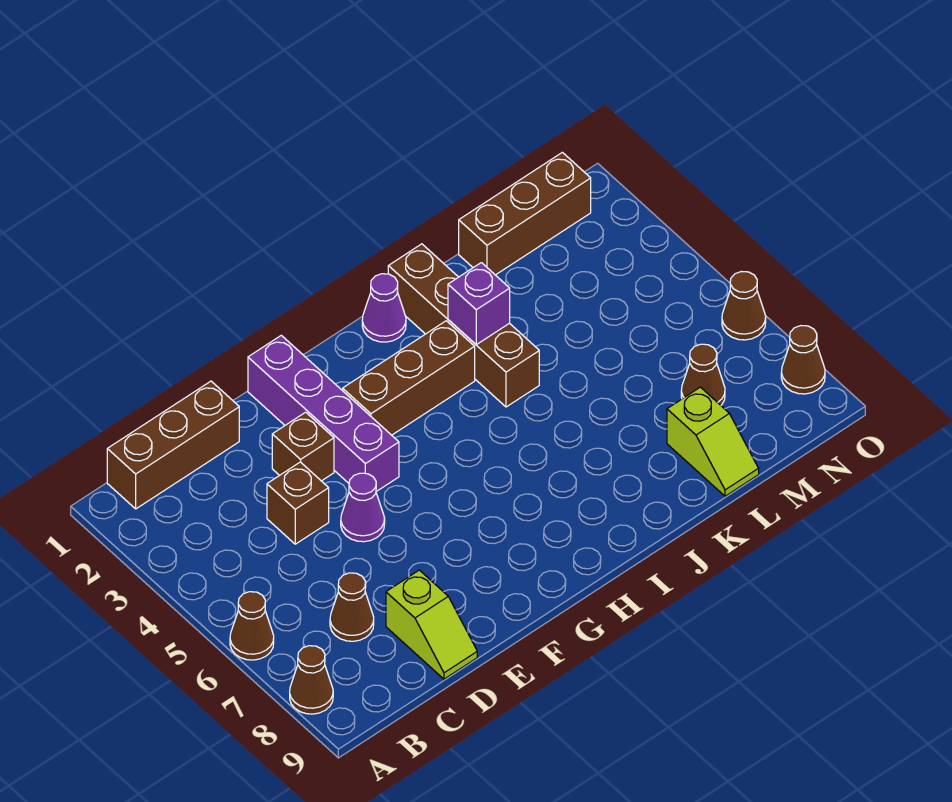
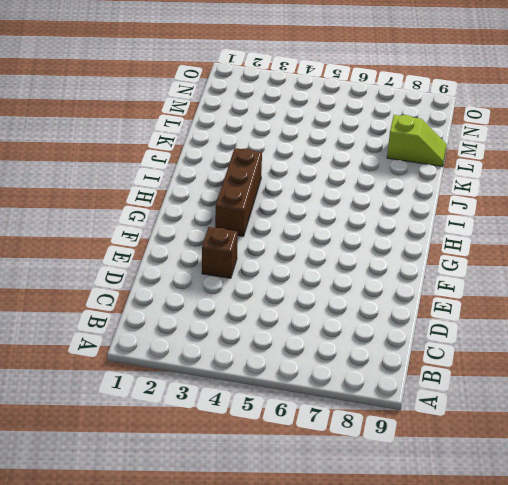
none -> brown cone A6 level 1
none -> brown cone A8 level 1
none -> brown brick B1:D1 level 1

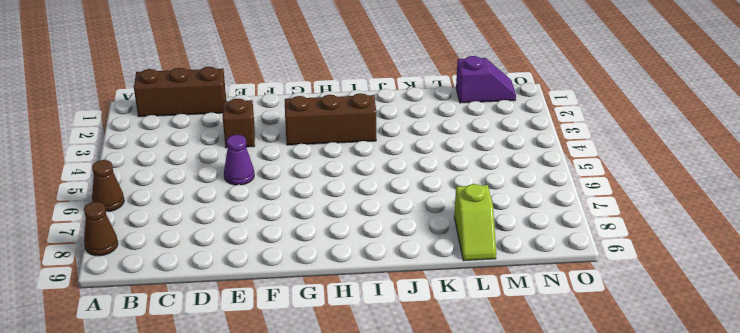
purple slope M1:N1 level 1 top M -> brown brick L1:N1 level 1
none -> brown cone C7 level 1
none -> brown brick D4 level 1
none -> lime slope D8:D9 level 1 top 8

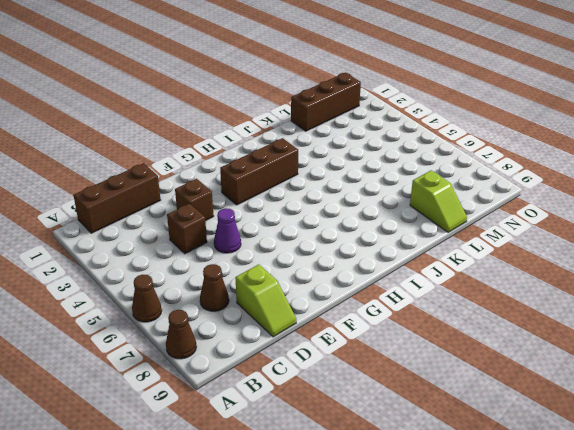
none -> purple brick F1:F4 level 1
none -> purple cone I1 level 1
none -> brown brick J1:J4 level 1

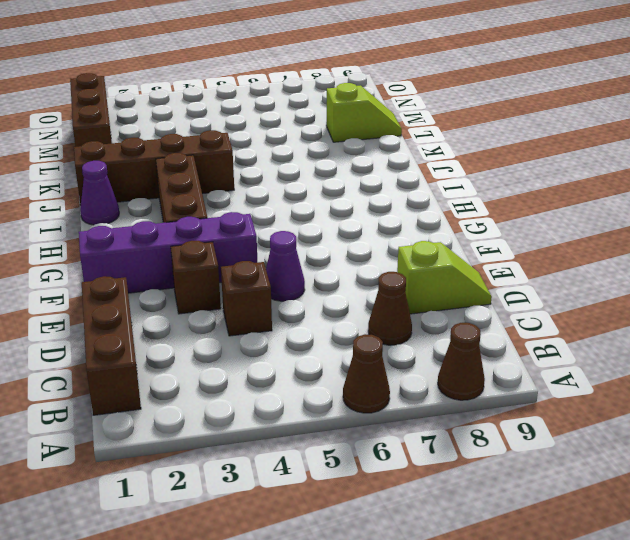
none -> brown cone M7 level 1
none -> brown cone O6 level 1
none -> brown cone O8 level 1

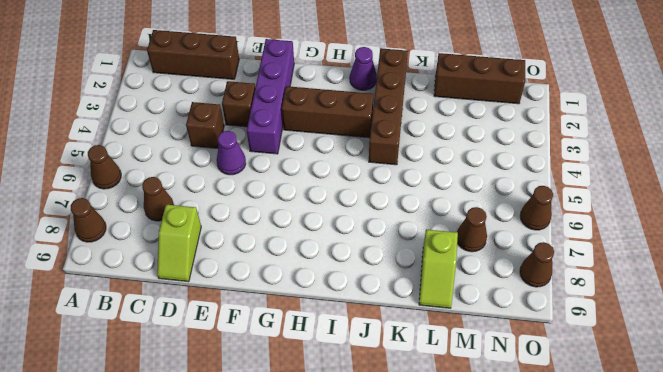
none -> purple brick J3 level 2

